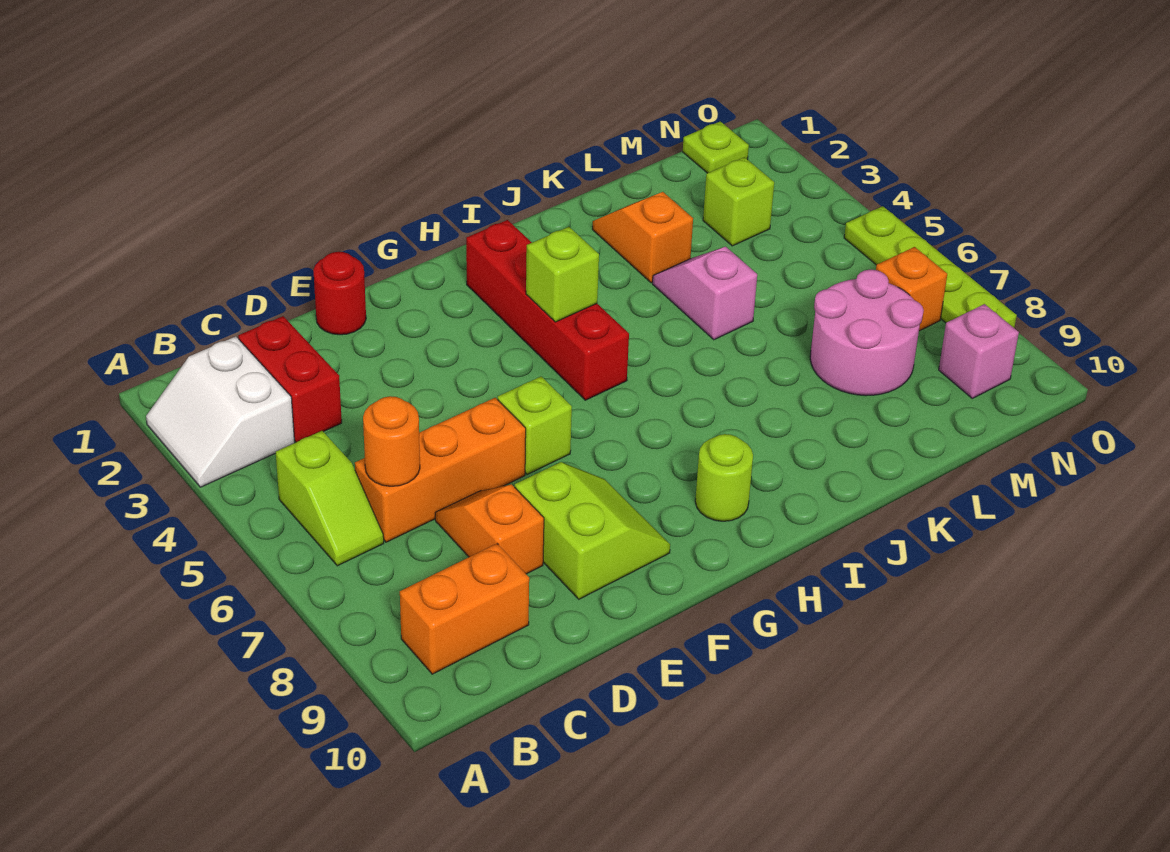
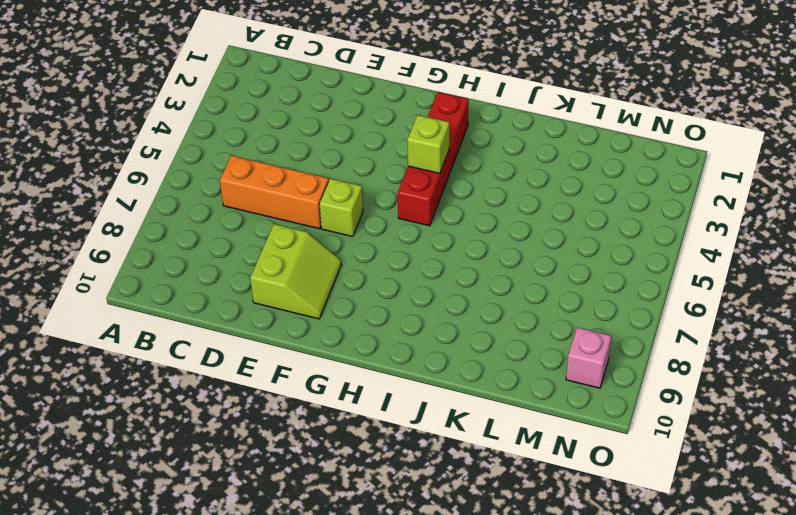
none -> white slope A2:B3 level 1 top B
none -> lime slope B5:B6 level 1 top 5
none -> orange brick B9:C9 level 1

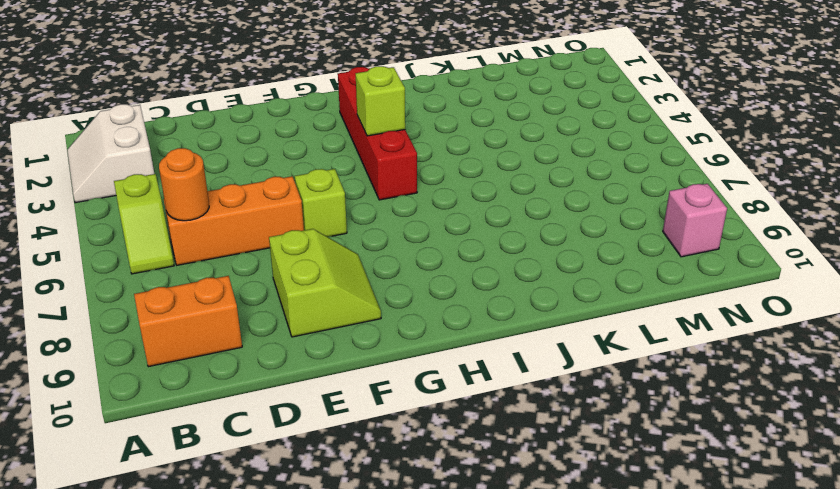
none -> red brick C2:C3 level 1
none -> orange slope D7:D8 level 1 top 8
none -> red round brick E1 level 1

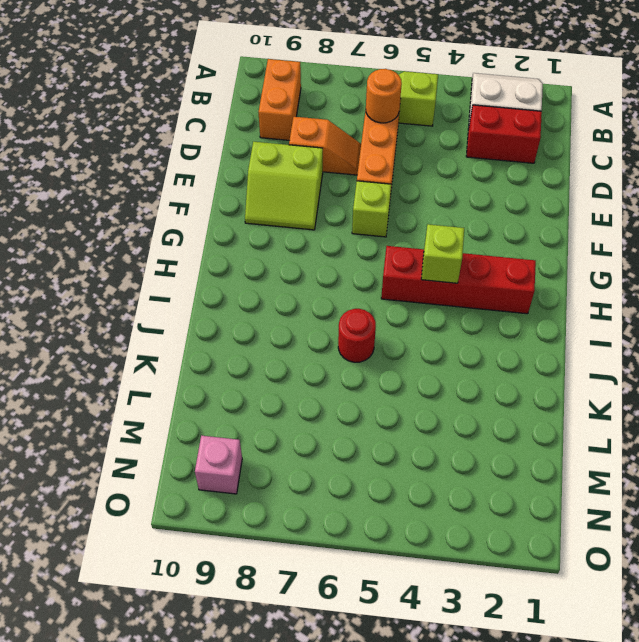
red round brick J6 level 1 -> red round brick E1 level 1
none -> lime round brick H9 level 1
none -> orange slope K2:K3 level 1 top 3
none -> pink slope K4:K5 level 1 top 5

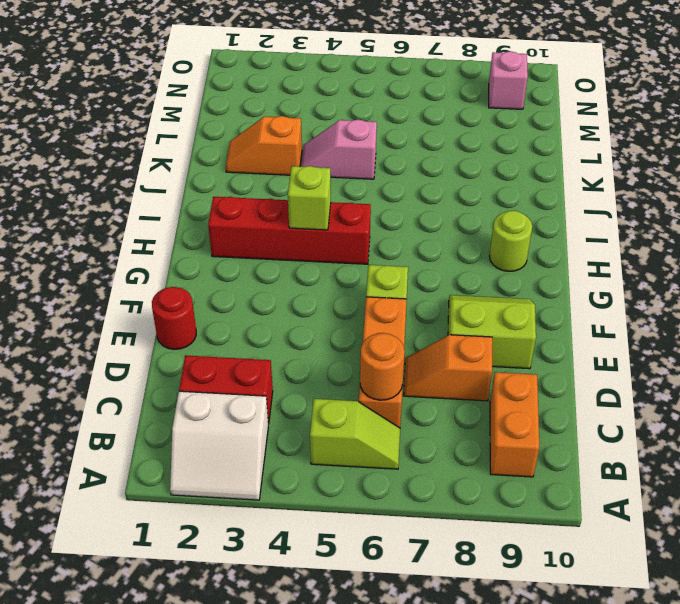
none -> pink round brick L7:M8 level 1
none -> lime brick M3 level 1
none -> lime plate N1 level 1

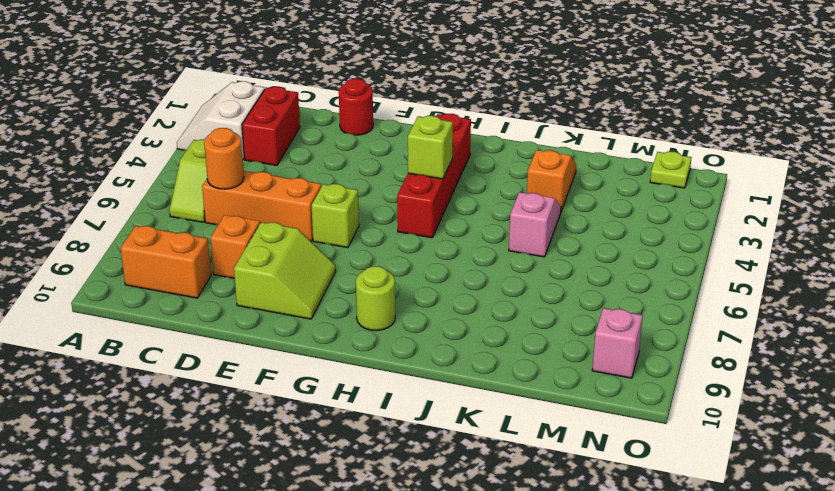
none -> pink round brick L7:M8 level 1
none -> lime brick M3 level 1
none -> orange brick N7 level 1

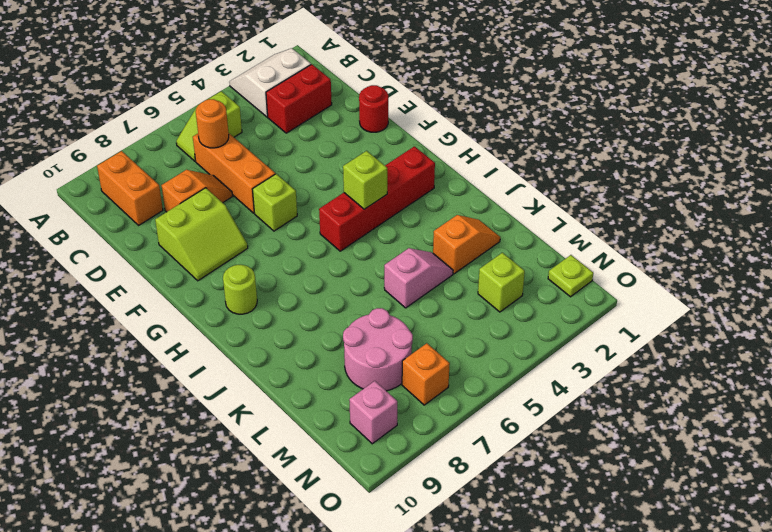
none -> lime plate O5:O8 level 1

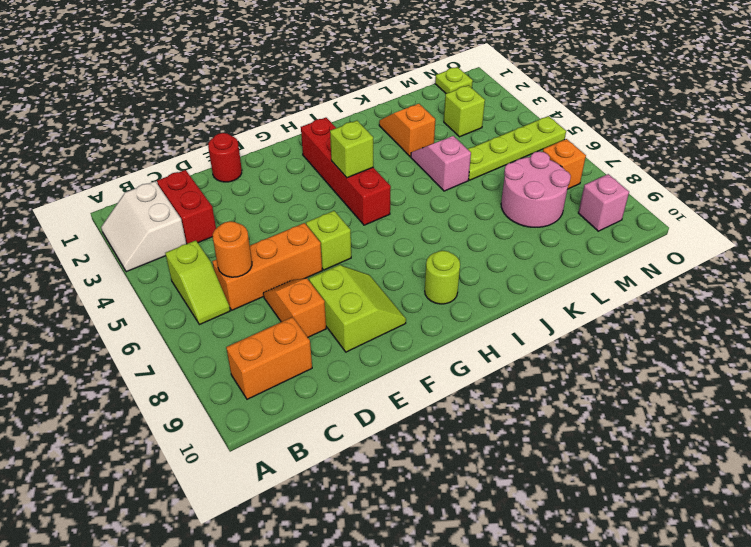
lime plate L5:O5 level 1 -> lime plate O5:O8 level 1

